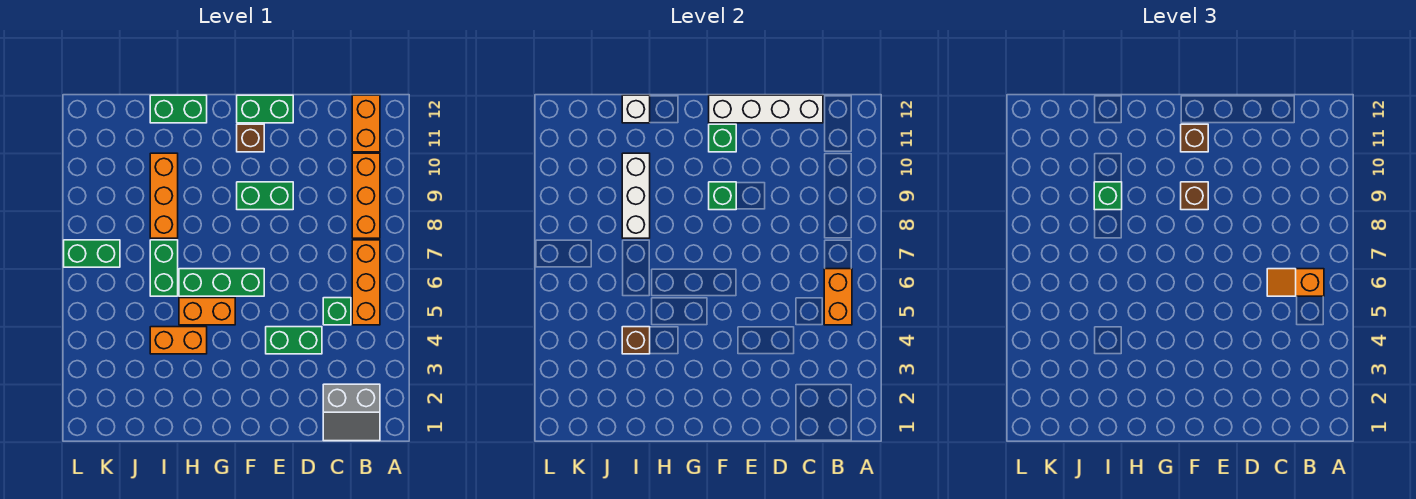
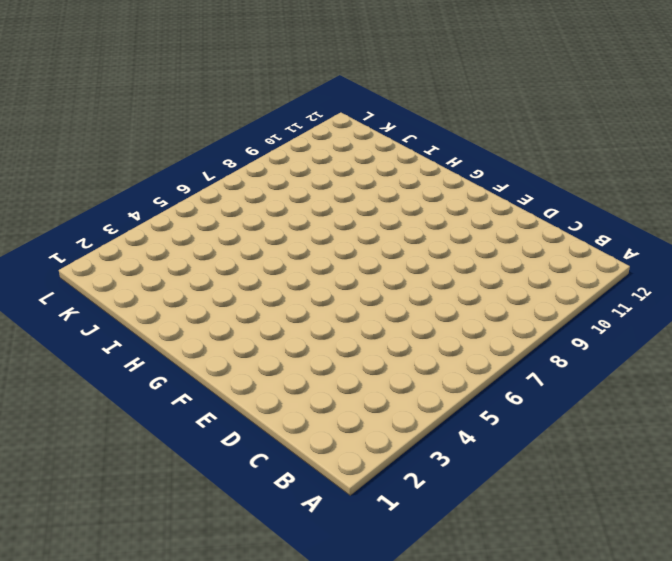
none -> grey slope B1:C2 level 1 top 2
none -> orange brick B5:B7 level 1
none -> orange brick B8:B10 level 1

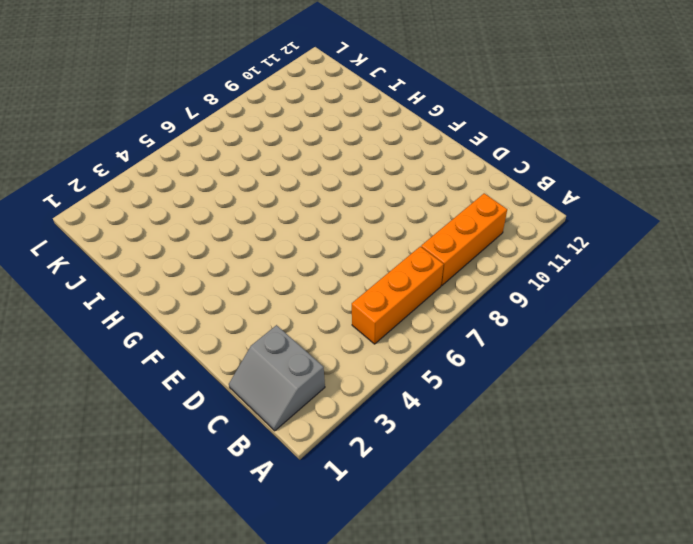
none -> orange brick B11:B12 level 1
none -> green brick C5 level 1
none -> green brick D4:E4 level 1

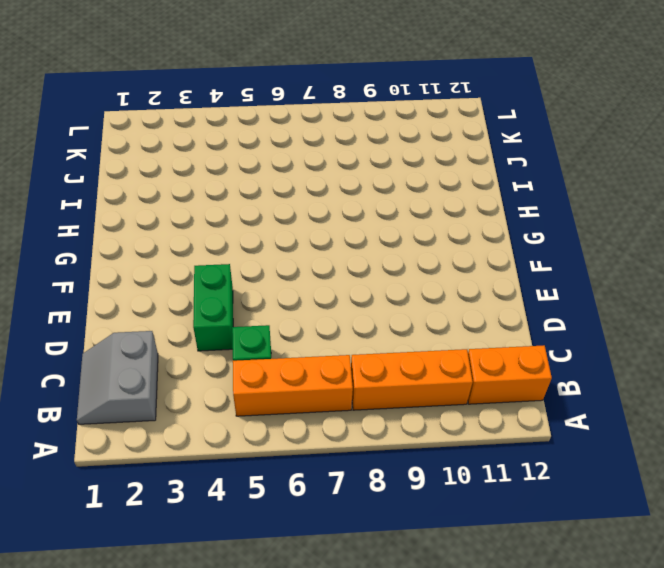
none -> green brick E9:F9 level 1
none -> green brick E12:F12 level 1
none -> green brick F6:H6 level 1

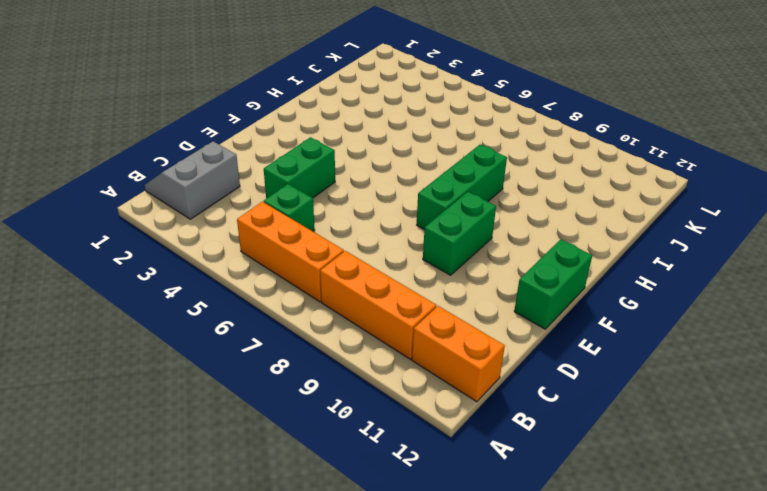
green brick F8:H8 level 1 -> green brick F6:H6 level 1
none -> brown brick F11 level 1
none -> orange brick G5:H5 level 1
none -> orange brick H4:I4 level 1

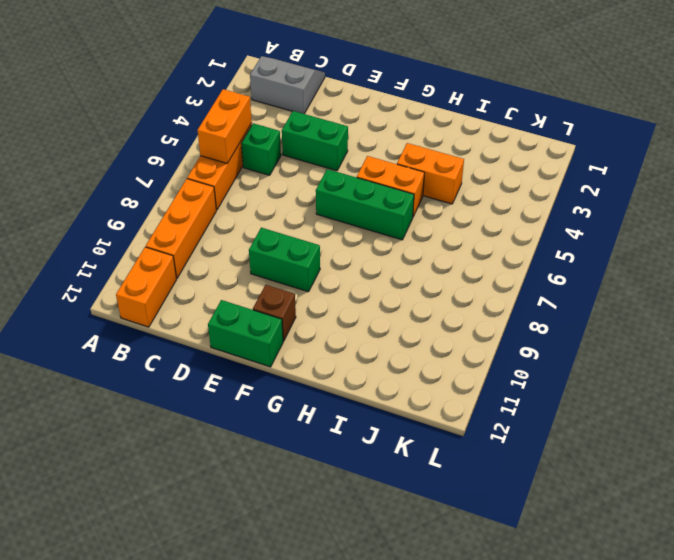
none -> green brick H12:I12 level 1
none -> green brick I6:I7 level 1
none -> orange brick I8:I10 level 1

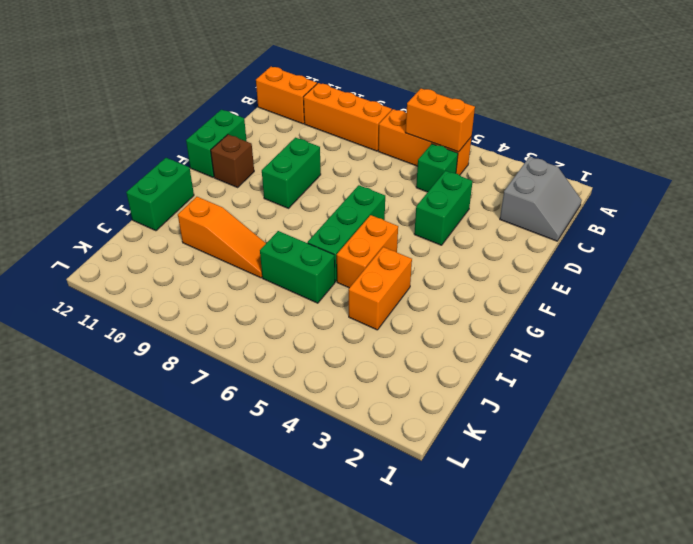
orange slope I8:I10 level 1 top 10 -> orange brick I8:I10 level 1
none -> green brick K7:L7 level 1
none -> white brick C12:F12 level 2
none -> green brick F9 level 2

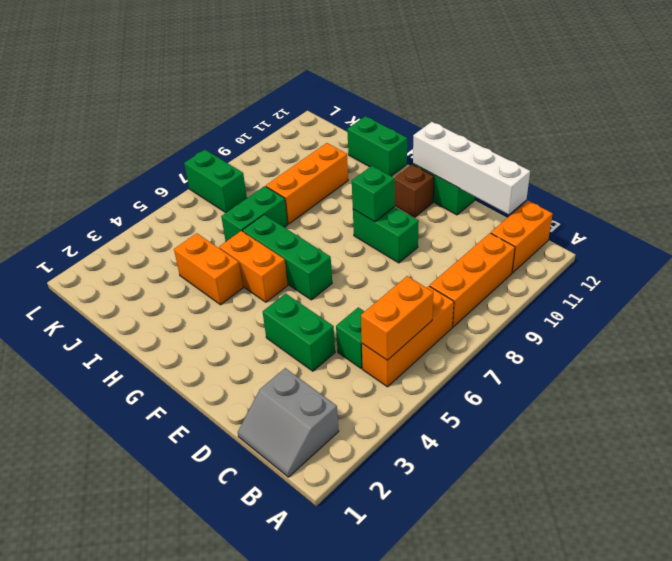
none -> green brick F11 level 2
none -> brown brick I4 level 2
none -> white brick I8:I10 level 2

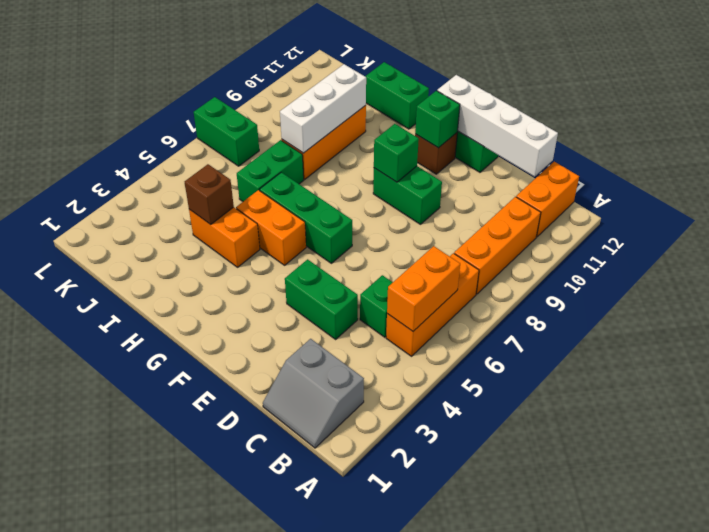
none -> white brick I12 level 2
none -> orange slope B6:C6 level 3 top B
none -> brown brick F9 level 3

